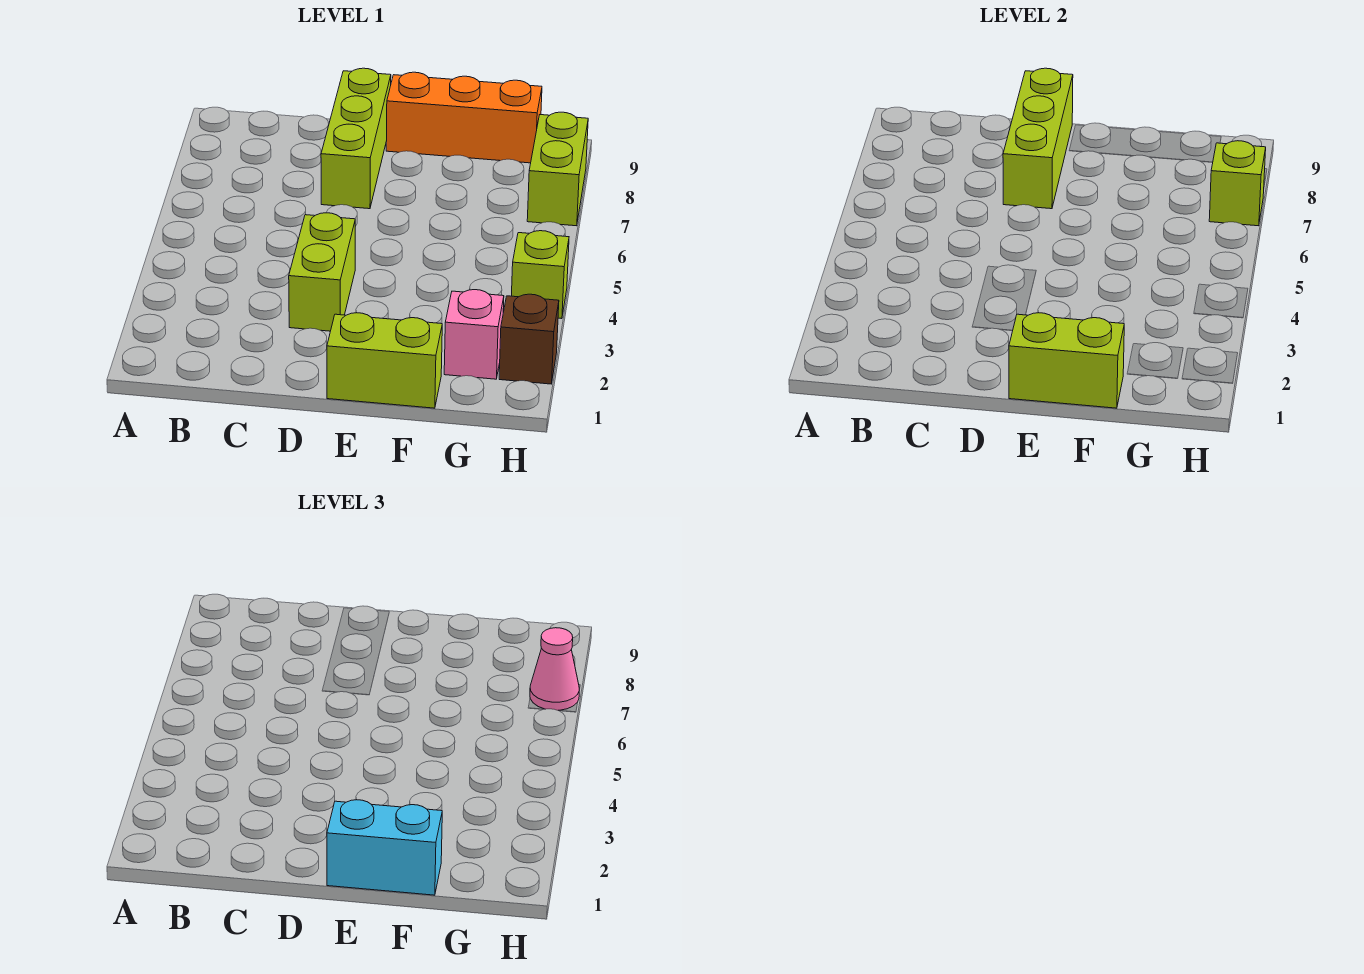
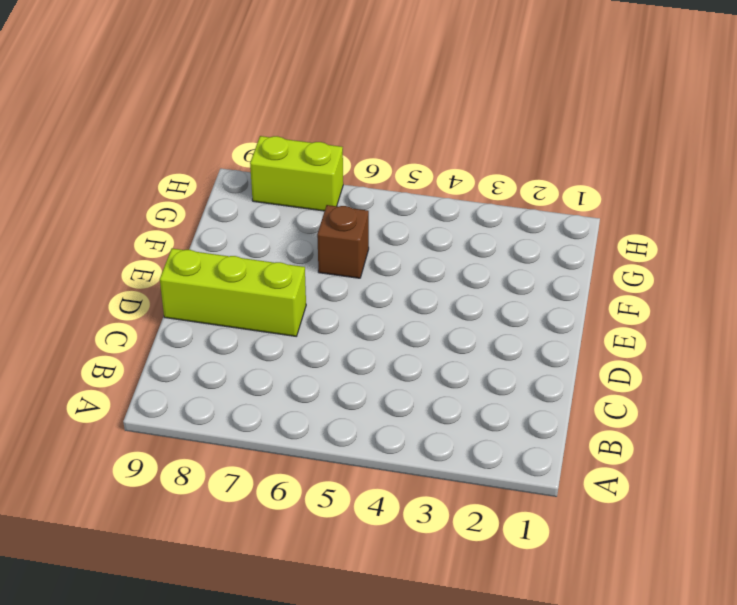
brown brick F6 level 1 -> brown brick H2 level 1
none -> lime brick D3:D4 level 1
none -> lime brick E1:F1 level 1
none -> orange brick E9:G9 level 1

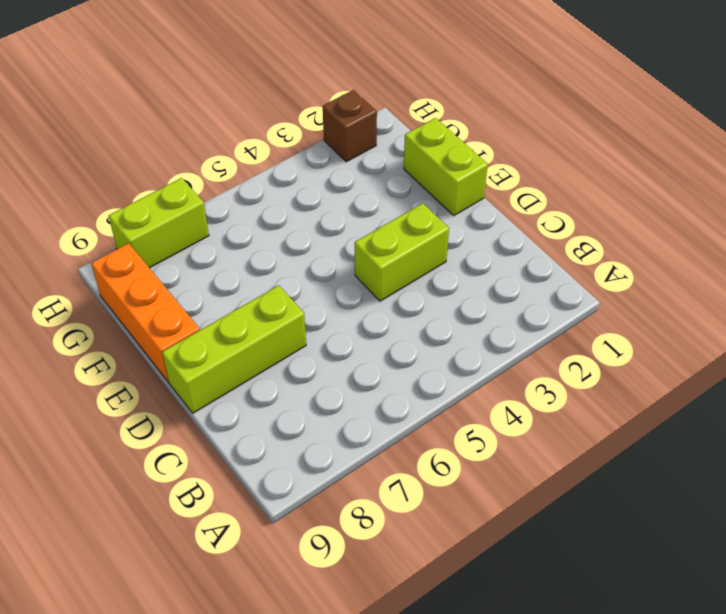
none -> pink brick G2 level 1
none -> lime brick H4 level 1
none -> lime brick D7:D9 level 2

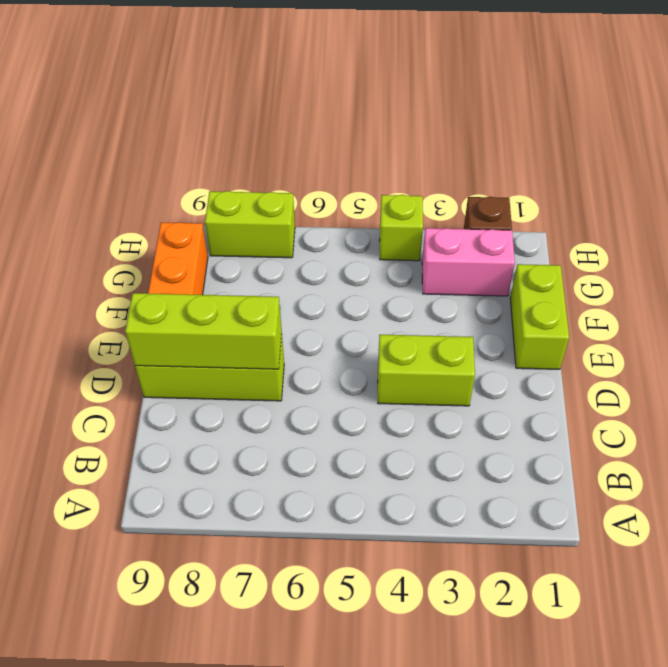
pink brick G2:G3 level 1 -> pink brick G2 level 1
none -> lime brick E1:F1 level 2
none -> lime brick H7 level 2
none -> cyan brick E1:F1 level 3

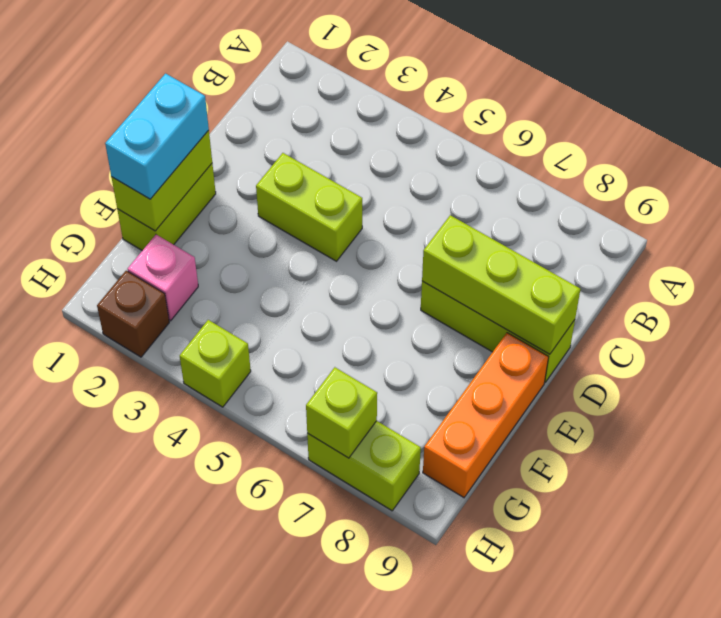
none -> pink cone H7 level 3

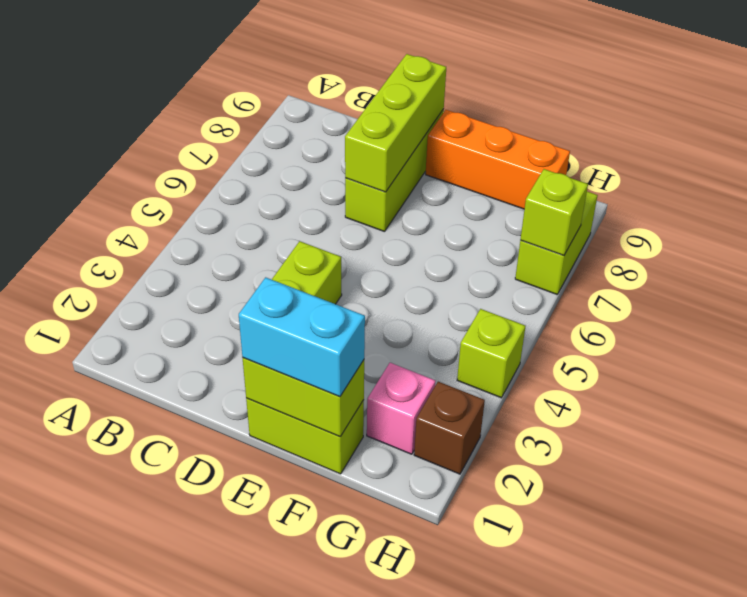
none -> pink cone H7 level 3

